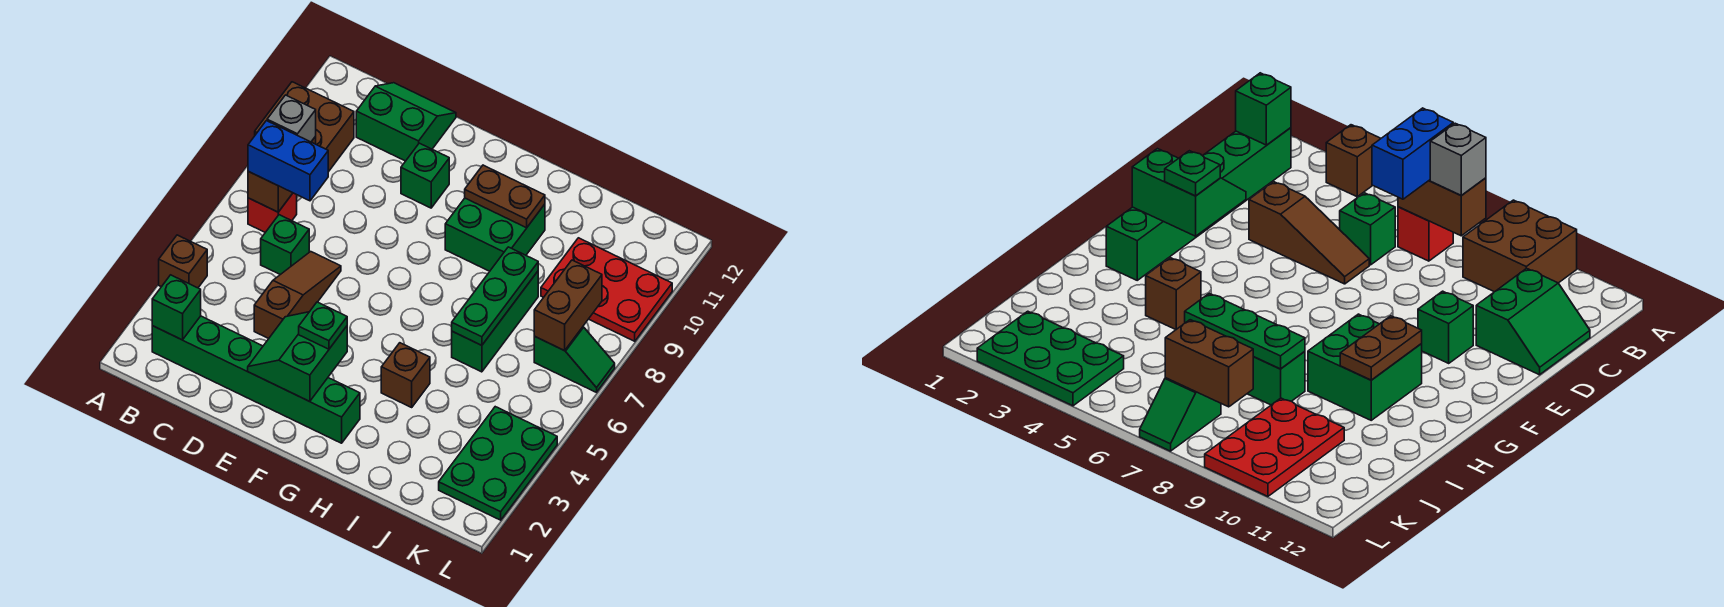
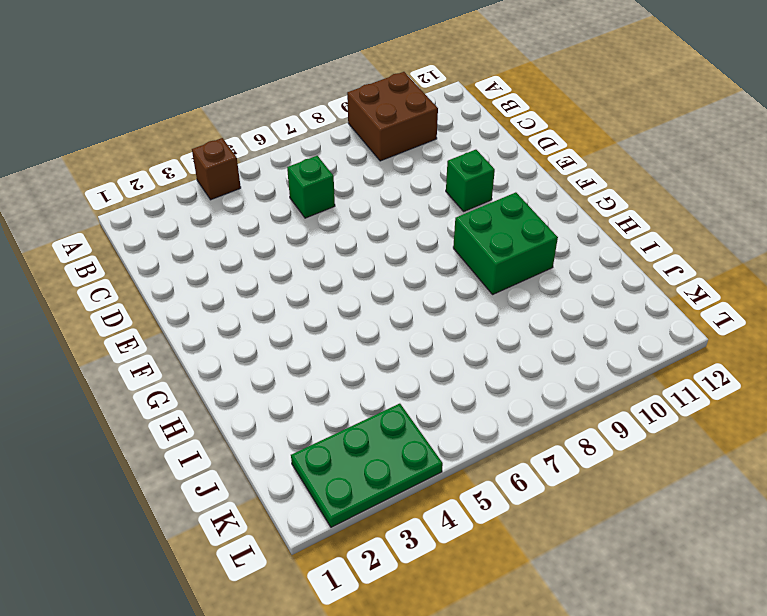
none -> green brick B2:G2 level 1
none -> red brick B7 level 1
none -> green slope C11:D12 level 1 top 11

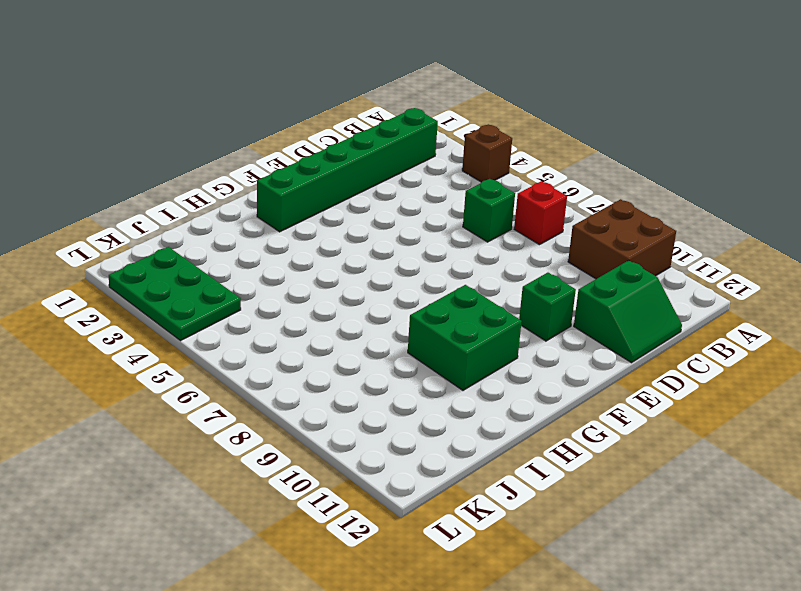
none -> brown slope D4:D6 level 1 top 4
none -> brown brick H4 level 1
none -> green brick I6:I8 level 1

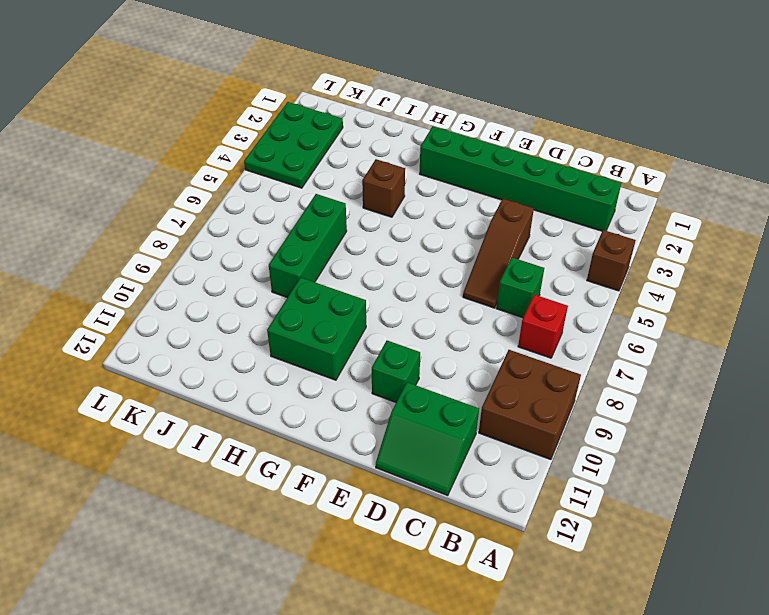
none -> red plate J9:L10 level 1
none -> green slope K7:L7 level 1 top K
none -> green brick B2 level 2

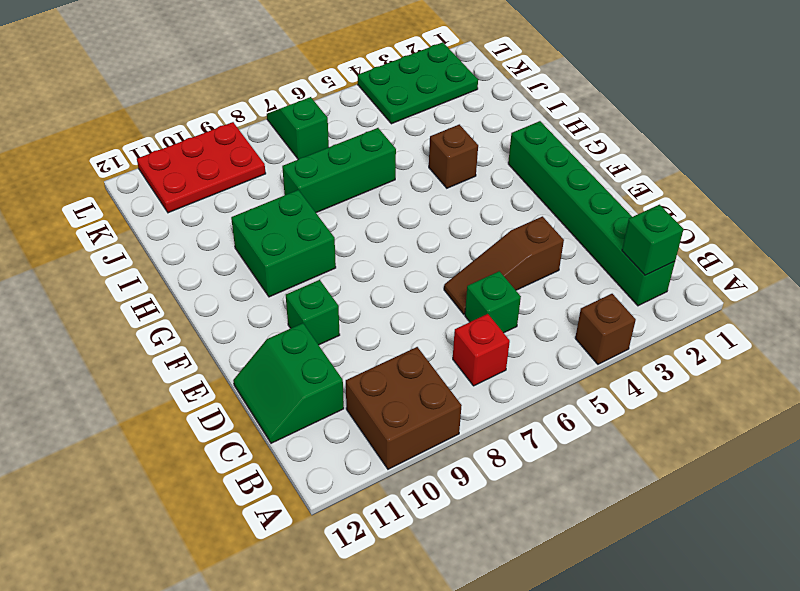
red plate K9:L11 level 1 -> red plate J9:L10 level 1
none -> brown brick B7:B8 level 2
none -> green slope E2:F3 level 2 top F
none -> brown plate G10:H10 level 2

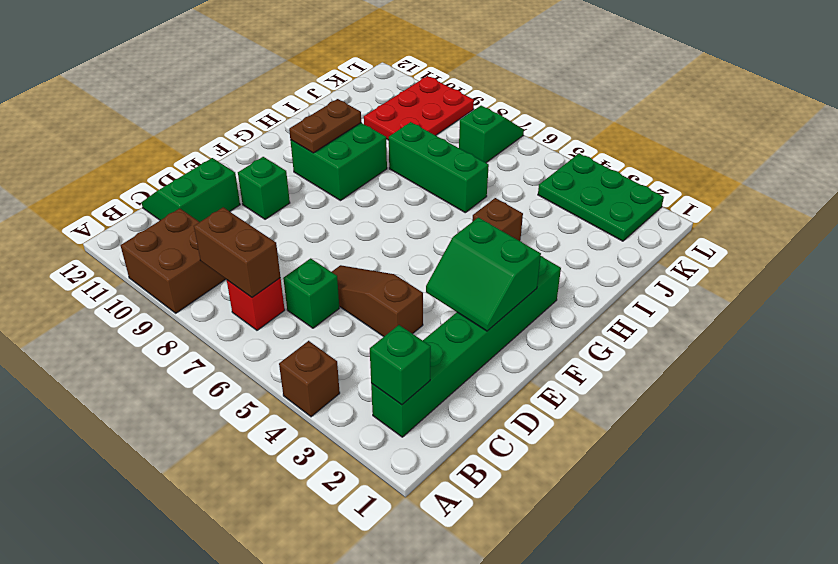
none -> green plate I6:I8 level 2
none -> brown brick K7:K8 level 2
none -> blue brick B7:C7 level 3

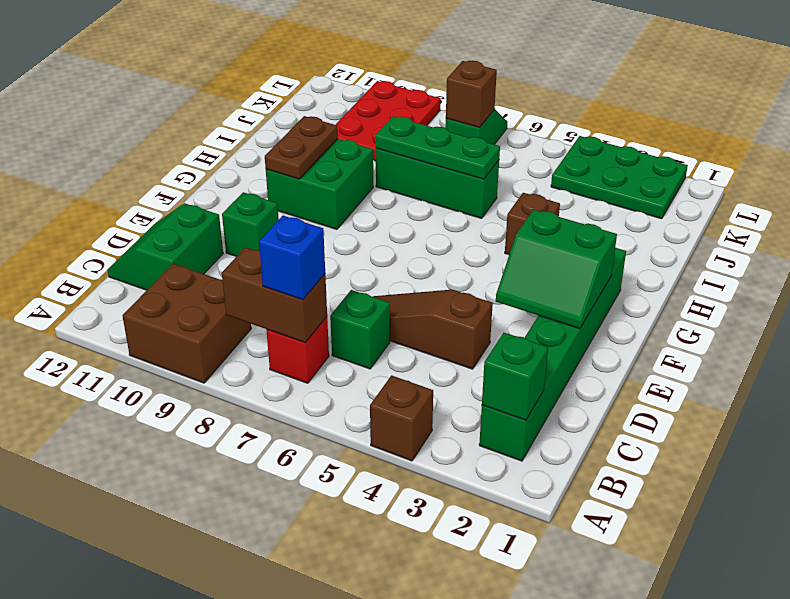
blue brick B7 level 3 -> blue brick B7:C7 level 3
brown brick K7 level 2 -> brown brick K7:K8 level 2
none -> grey brick B8 level 3
none -> green plate F3 level 3

